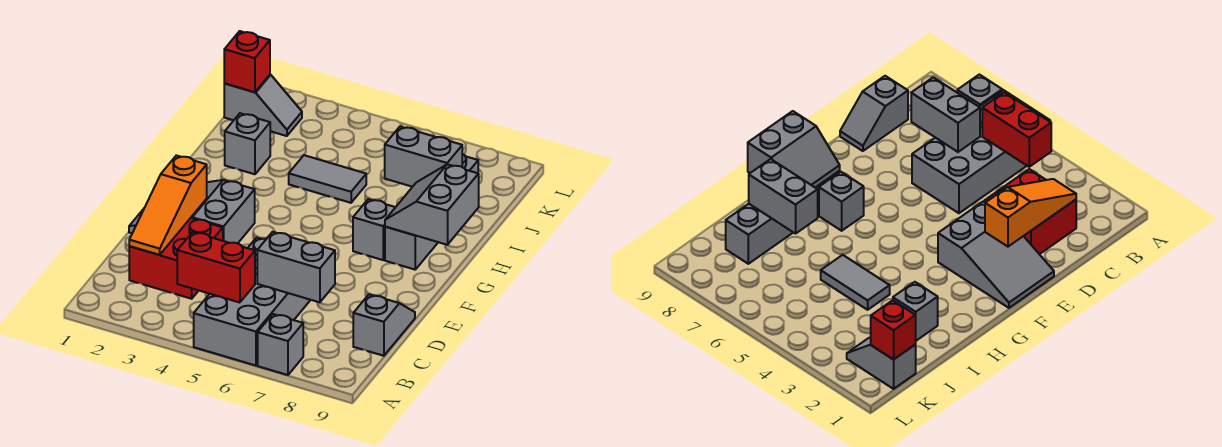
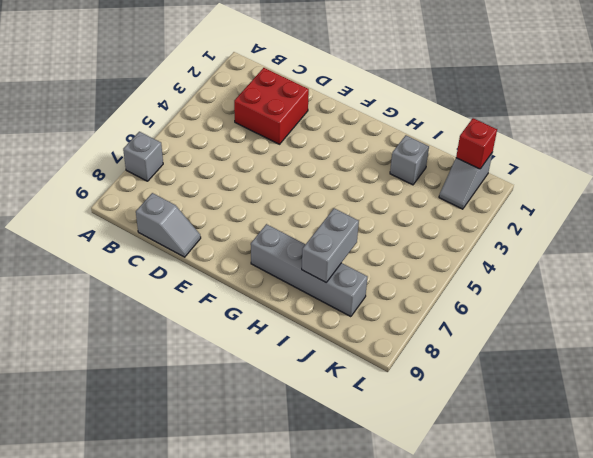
none -> grey brick A5:D6 level 1
none -> grey slope E1:F3 level 1 top 3
none -> grey brick G7 level 1

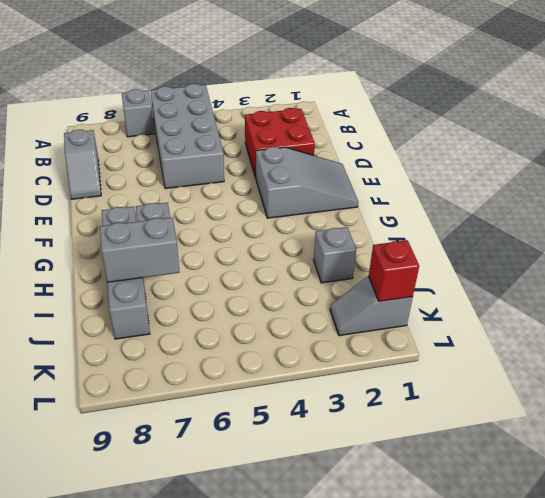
none -> grey tile I4:I5 level 1
none -> red brick B4:B5 level 2
none -> orange slope C2:E2 level 2 top E

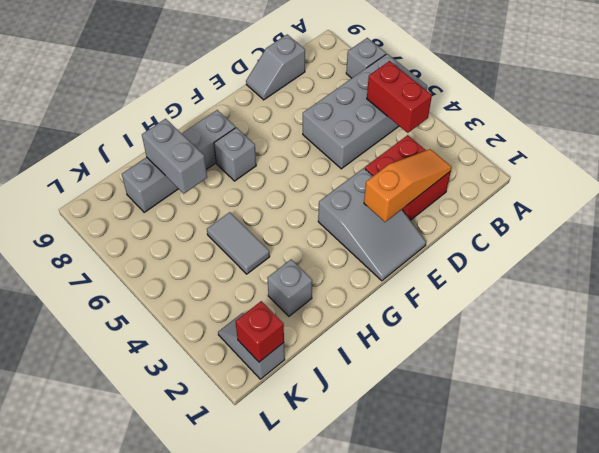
none -> grey brick C6:C7 level 2
none -> grey slope G8:H9 level 2 top 9

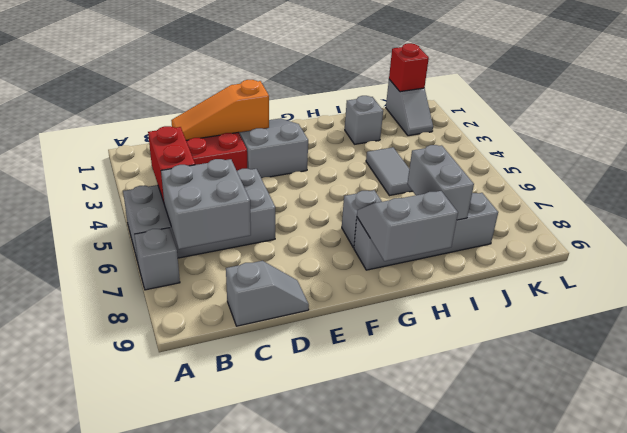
grey brick B6:C7 level 2 -> grey brick C6:C7 level 2

